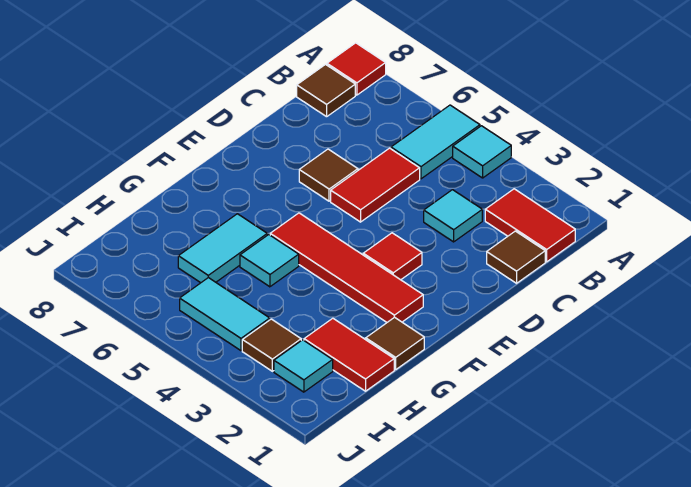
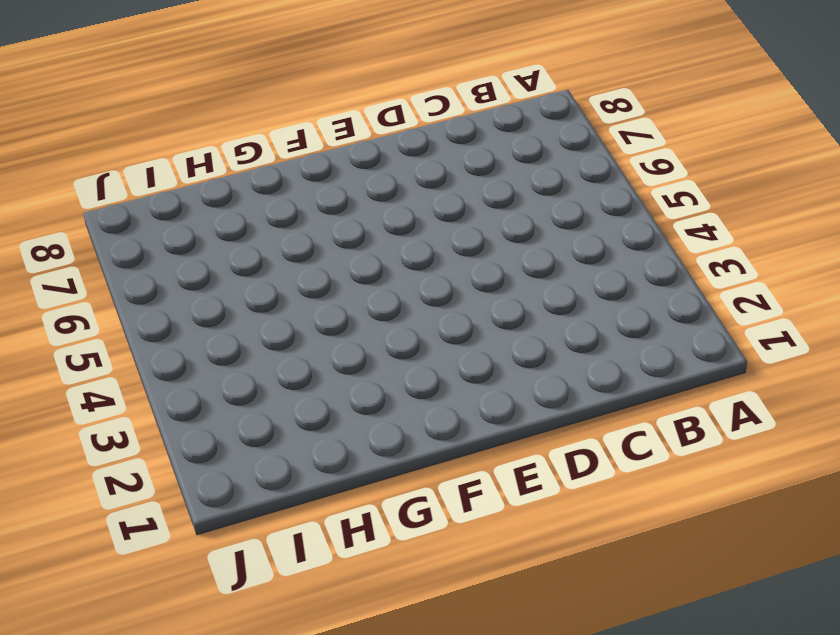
none -> cyan tile A4 level 1
none -> cyan tile A5:B5 level 1
none -> red tile A8 level 1

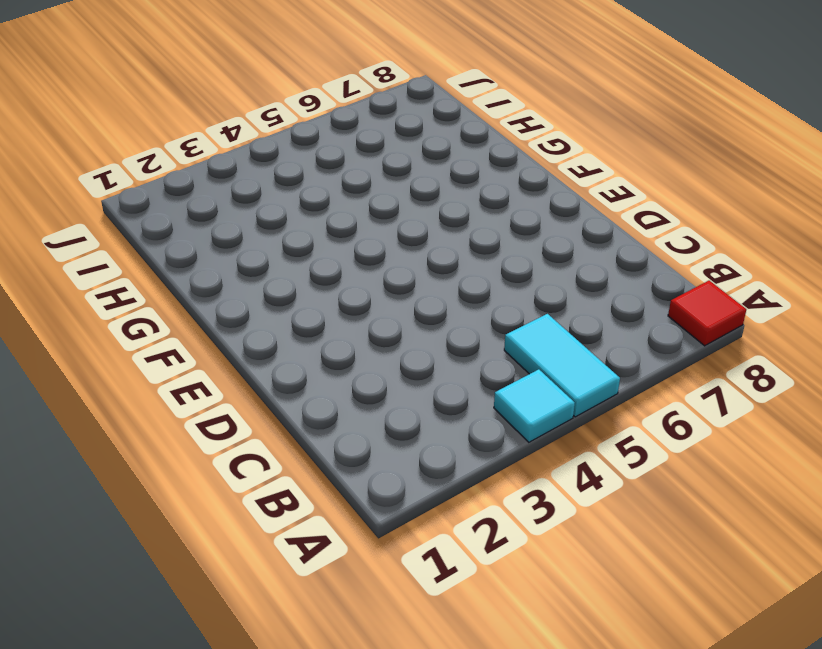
none -> red tile B1:B2 level 1
none -> brown tile B8 level 1
none -> brown tile C1 level 1

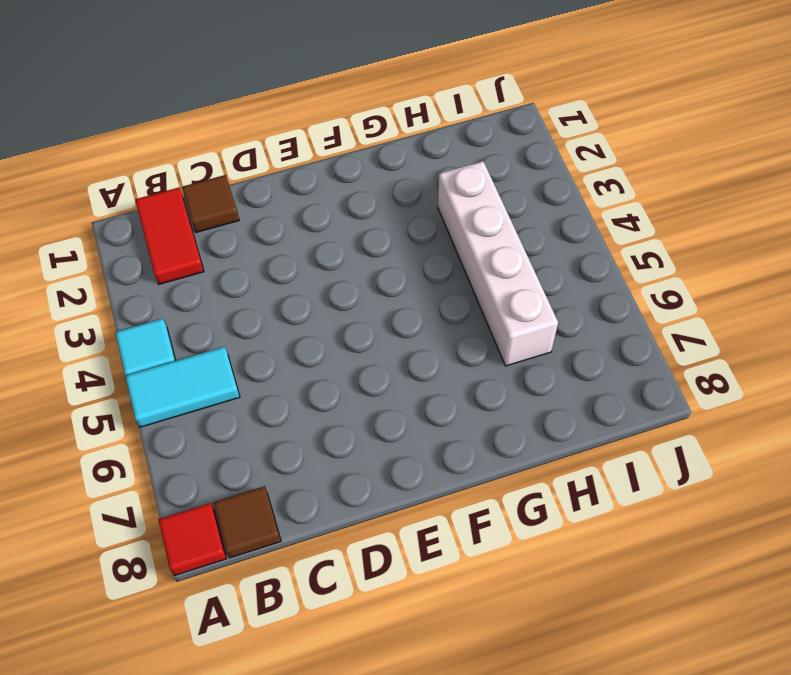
white brick H3:H6 level 1 -> cyan tile G6:H6 level 1
none -> cyan tile C3 level 1
none -> red tile C5:D5 level 1
none -> brown tile D6 level 1

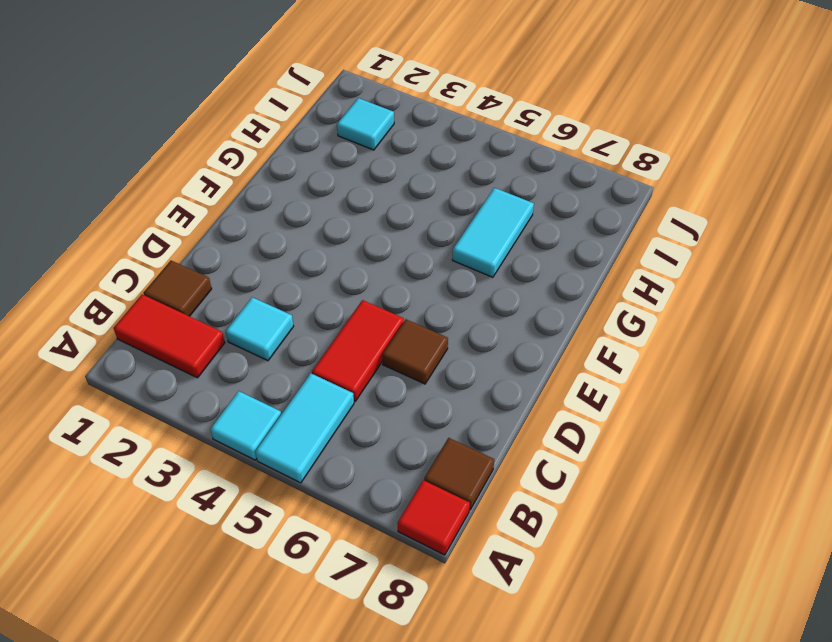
none -> red tile E3 level 1
none -> red tile F2:F5 level 1
none -> brown tile G1 level 1

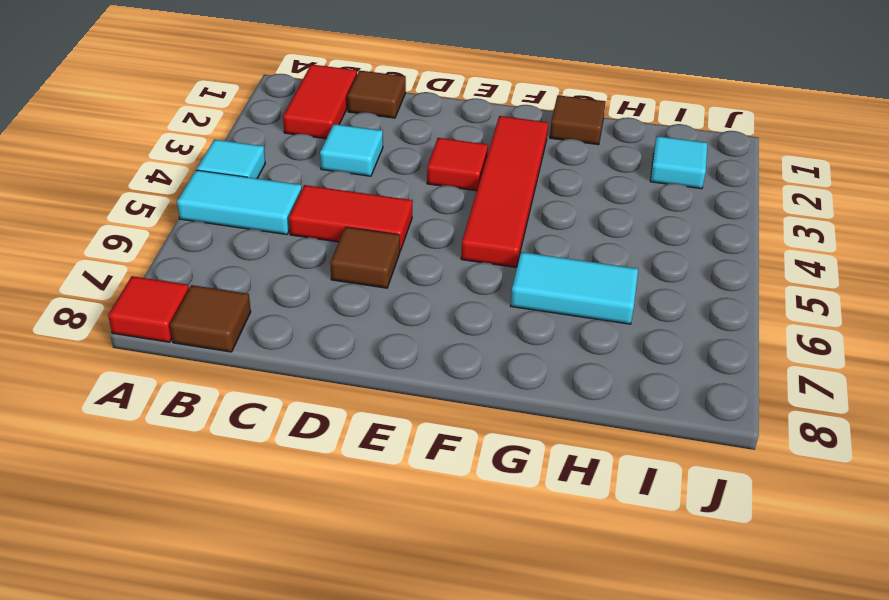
none -> cyan tile G5 level 1
none -> red tile H1:H2 level 1
none -> brown tile I3 level 1

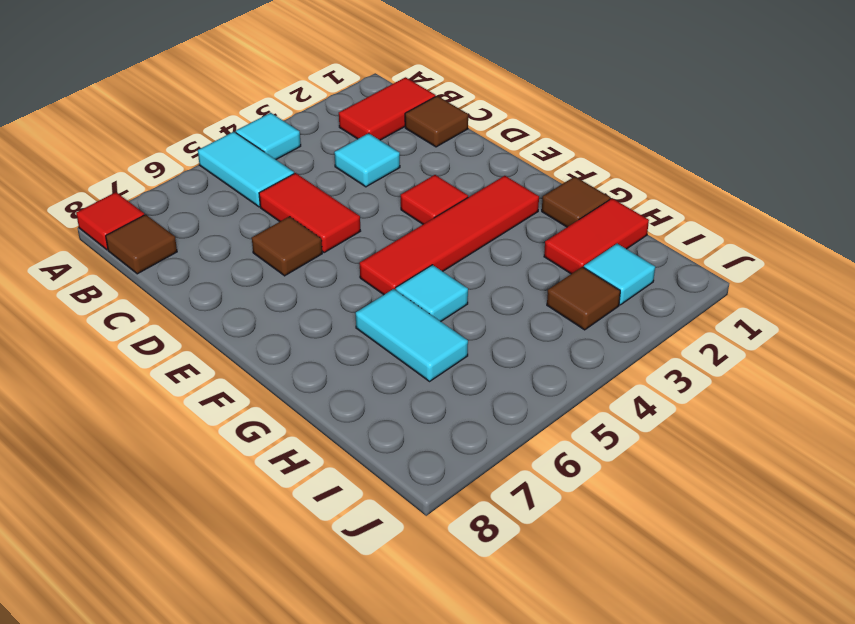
none -> cyan tile I4:I5 level 1

